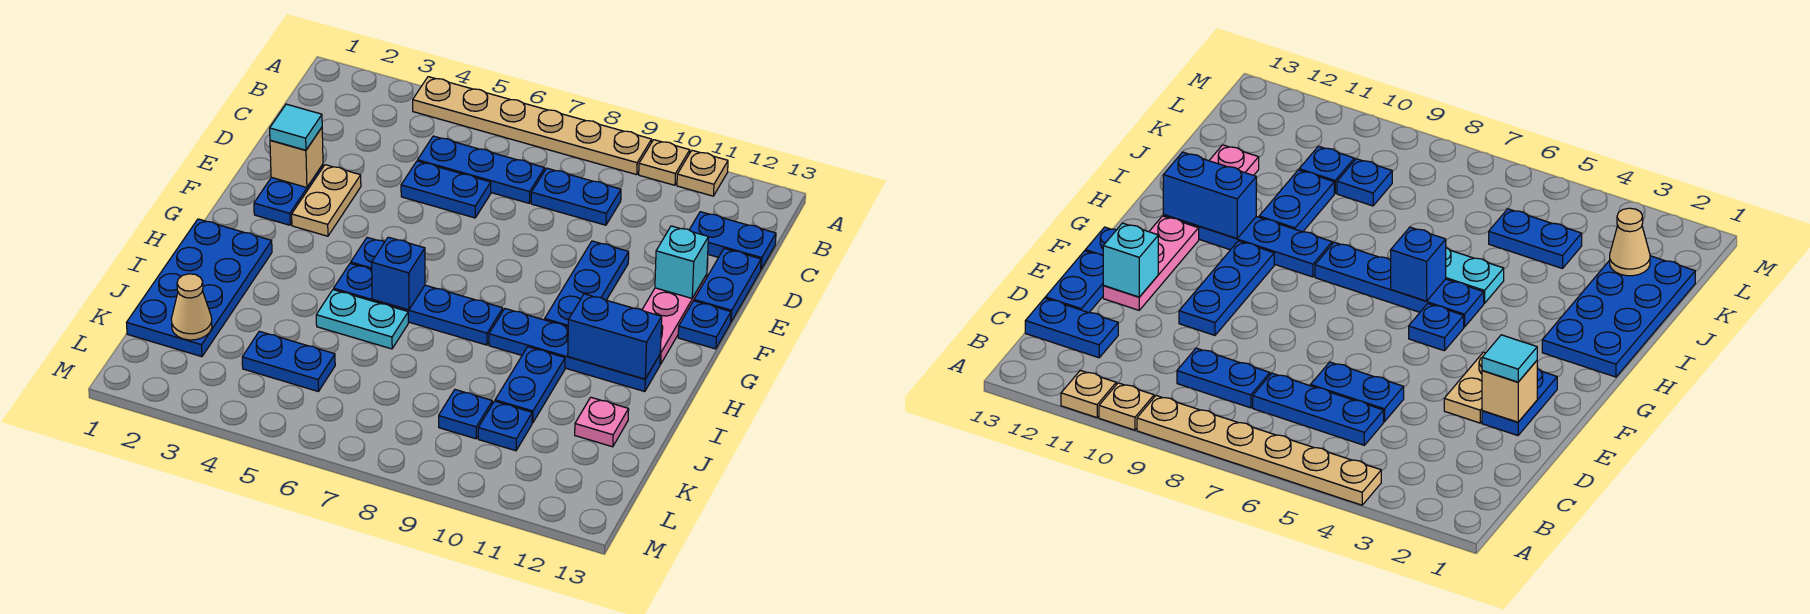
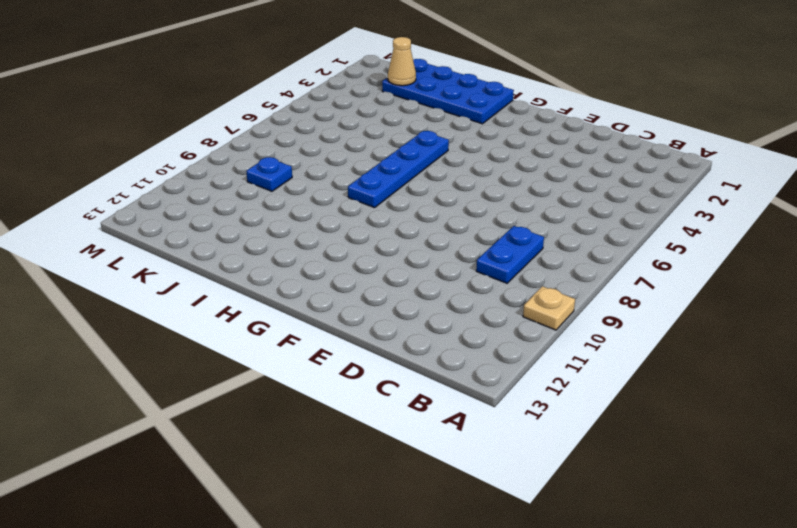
none -> tan plate A4:A9 level 1
none -> tan plate A11 level 1
none -> blue plate C5:C7 level 1

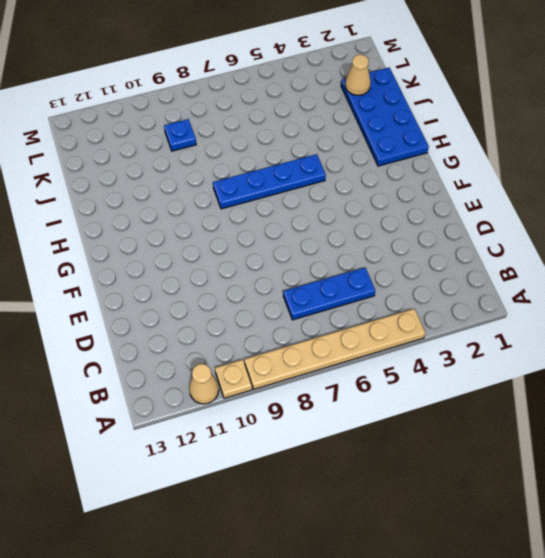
tan cone A11 level 1 -> tan plate A11 level 1
none -> blue plate C8:C9 level 1
none -> blue plate C12:C13 level 1
none -> blue plate D5:D6 level 1

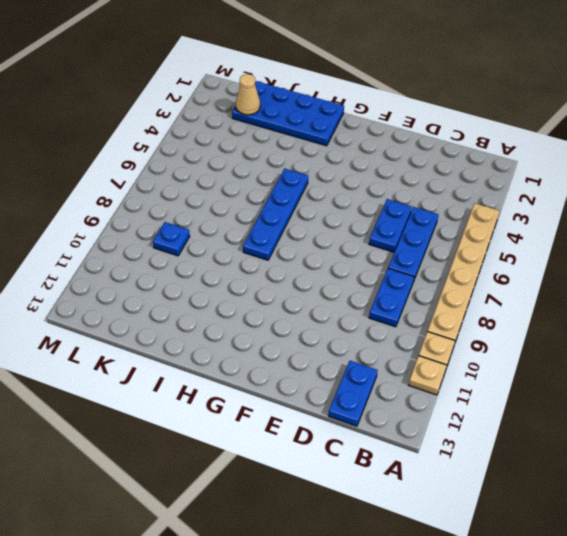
none -> blue plate D13:E13 level 1
none -> blue plate E2:F2 level 1
none -> tan plate E3:F3 level 1

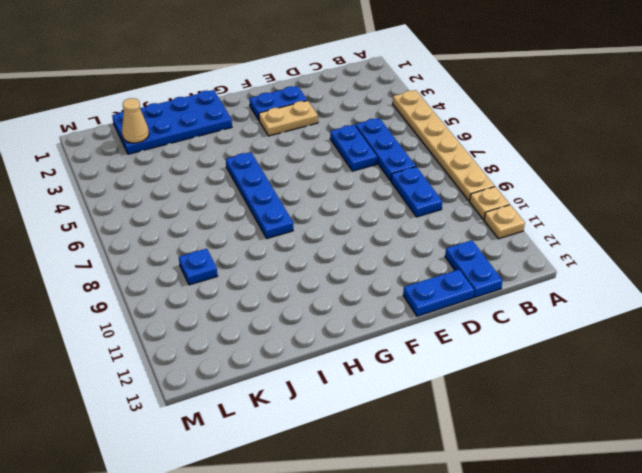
none -> blue plate E10:G10 level 1
none -> pink plate E12:G12 level 1
none -> blue plate F13 level 1

